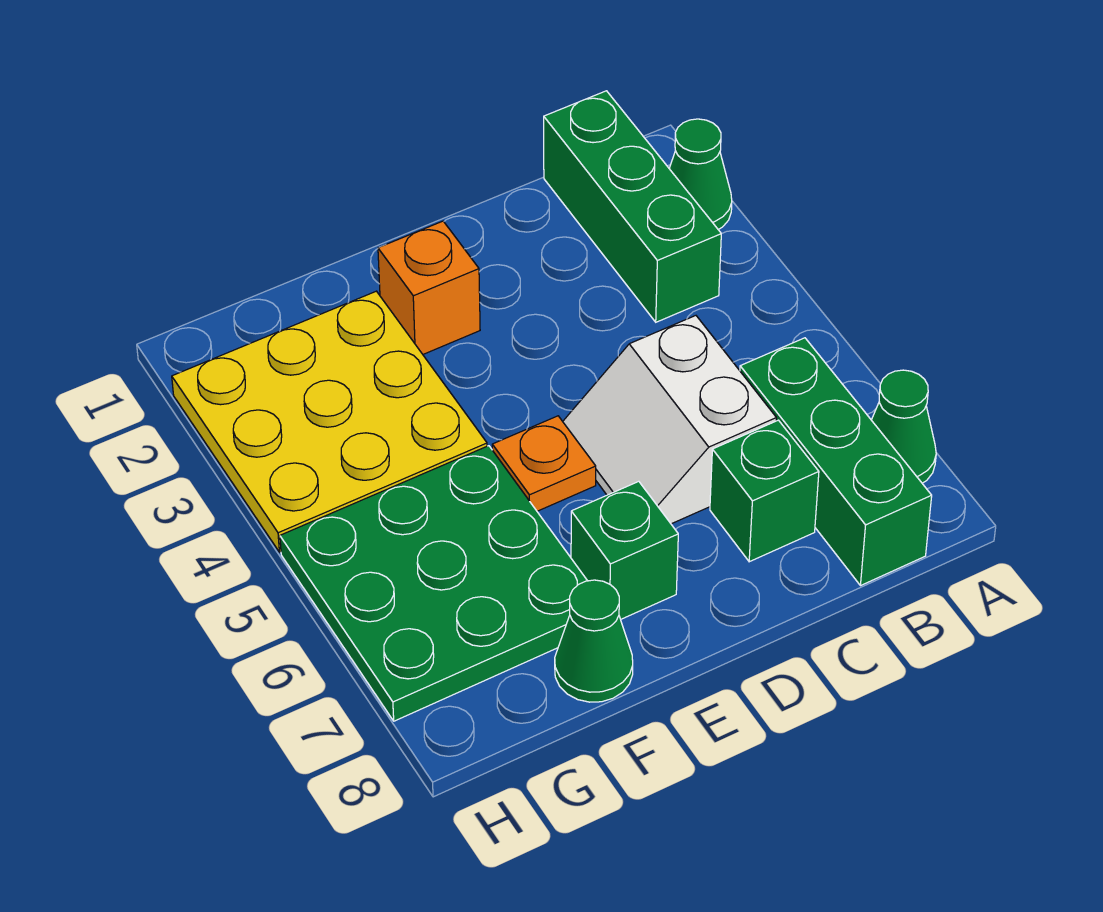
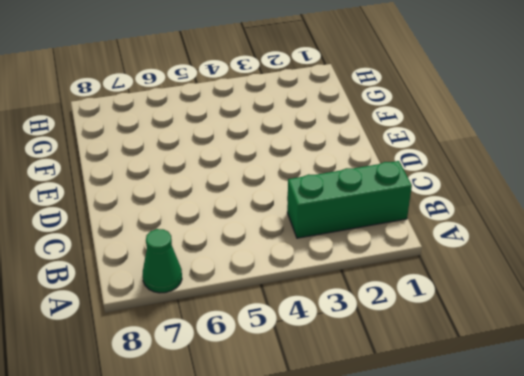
none -> green cone A2 level 1
none -> green brick B6:B8 level 1
none -> white slope C5:D6 level 1 top C

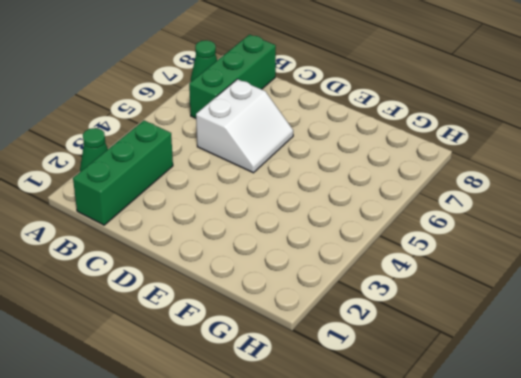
none -> green brick C7 level 1
none -> orange brick E2 level 1
none -> orange plate E5 level 1

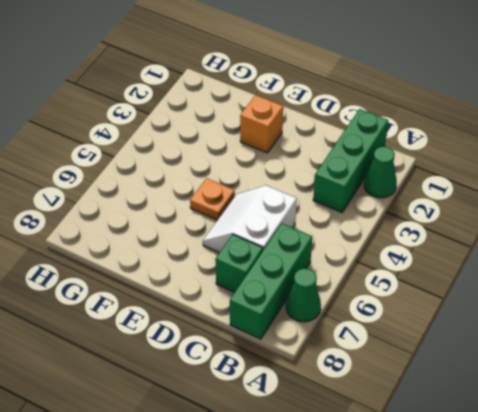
none -> green brick E7 level 1
none -> yellow plate F2:H4 level 1
none -> green plate F5:H7 level 1

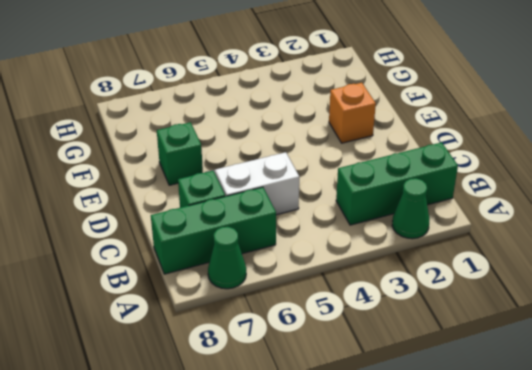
none -> orange plate E5 level 1
none -> yellow plate F2:H4 level 1
none -> green plate F5:H7 level 1

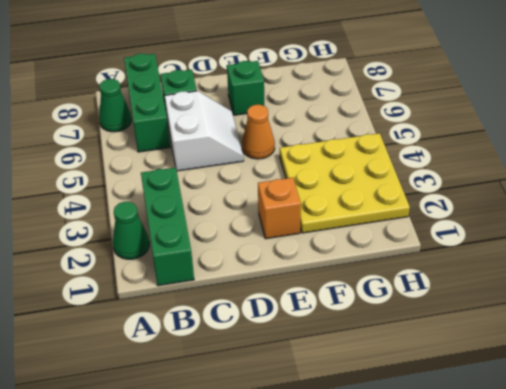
orange cone E5 level 1 -> orange plate E5 level 1
none -> green plate F5:H7 level 1
none -> green cone F8 level 1

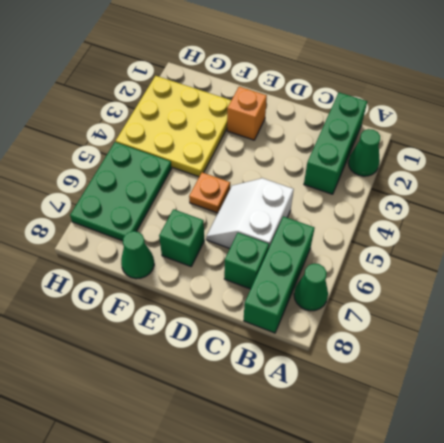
green plate G5:H7 level 1 -> green plate F5:H7 level 1

